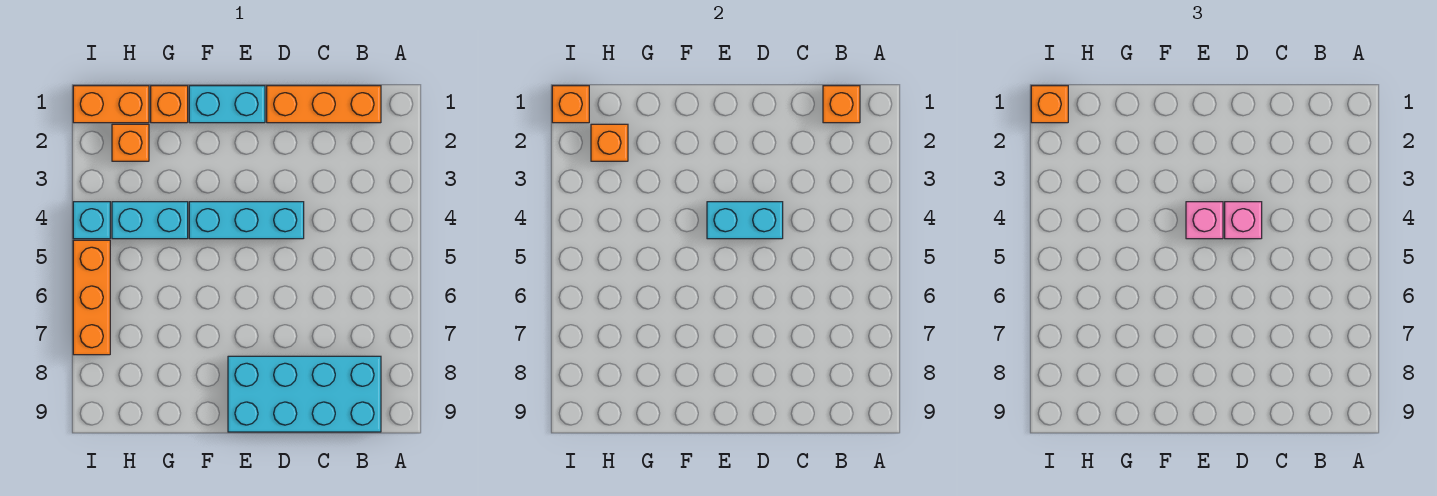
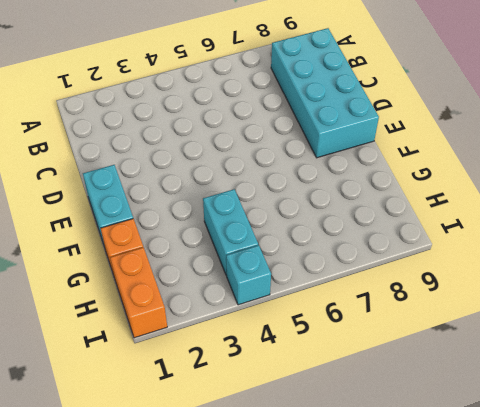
none -> orange brick B1:D1 level 1
none -> cyan brick D4:F4 level 1
none -> orange brick H2 level 1

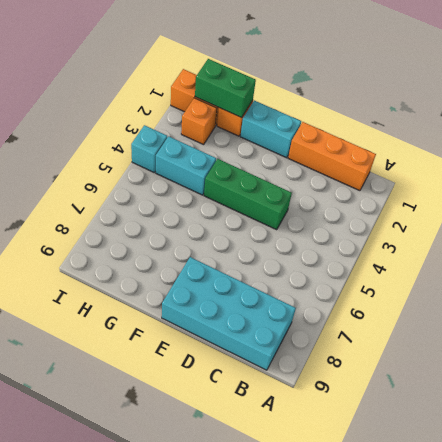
green brick D4:F4 level 1 -> cyan brick D4:F4 level 1
green brick G1:H1 level 2 -> none
none -> orange brick I5:I7 level 1
none -> orange brick B1 level 2
none -> cyan brick D4:E4 level 2

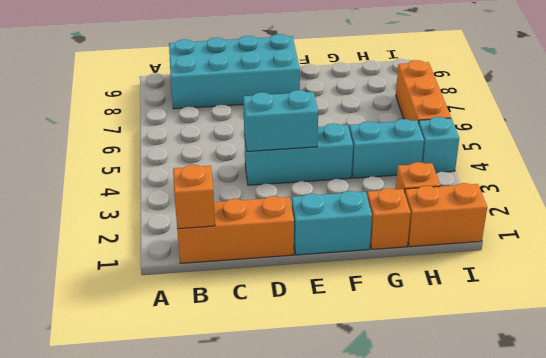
none -> orange brick H2 level 2
none -> orange brick I1 level 2
none -> pink brick D4 level 3

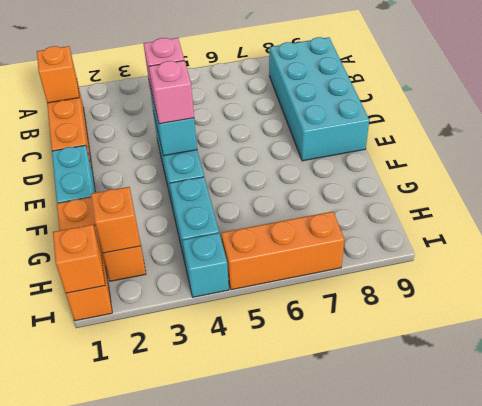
none -> orange brick I1 level 3

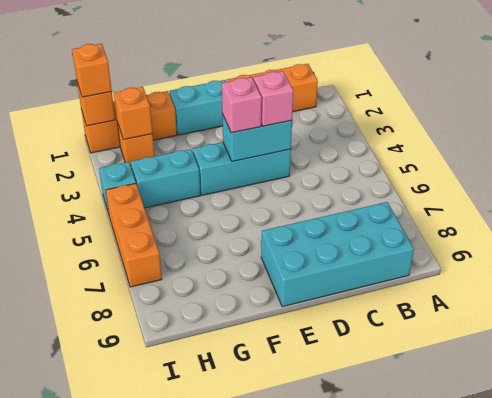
none -> orange brick B1 level 2

